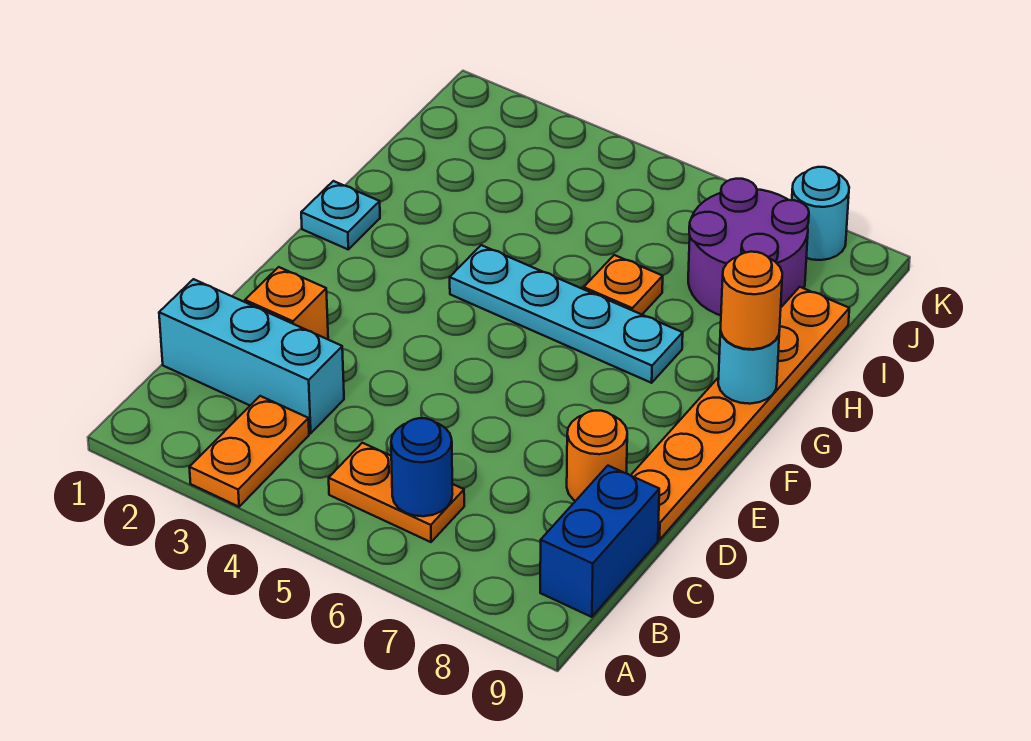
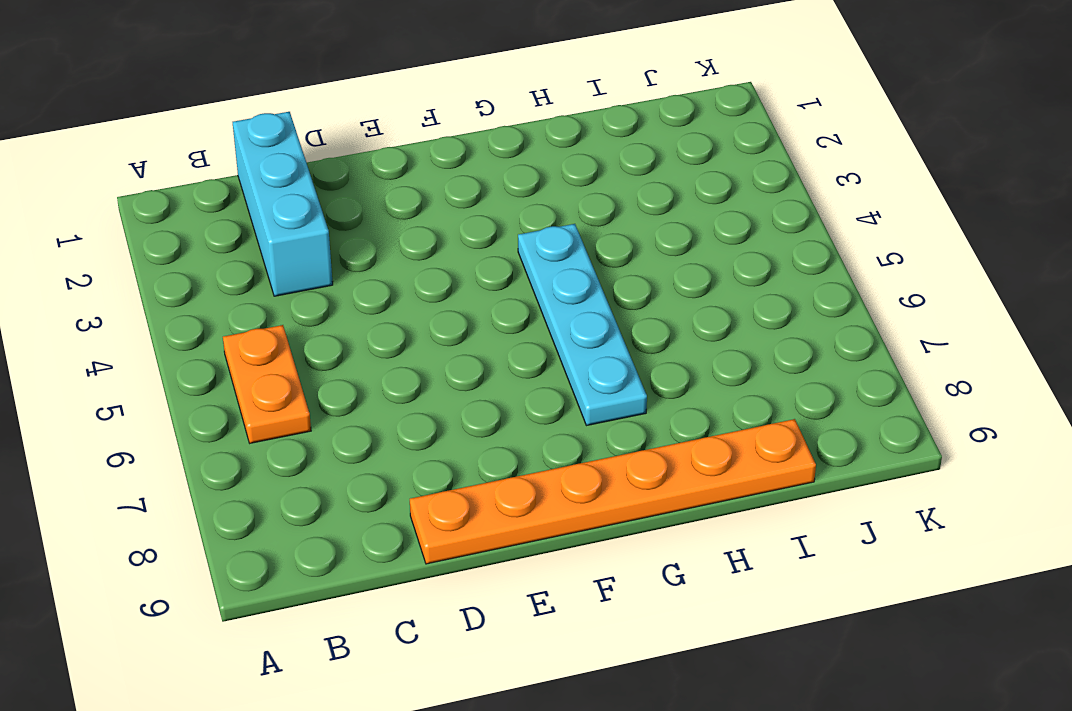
none -> orange plate A3:B3 level 1
none -> blue brick B9:C9 level 1
none -> orange brick D2 level 1

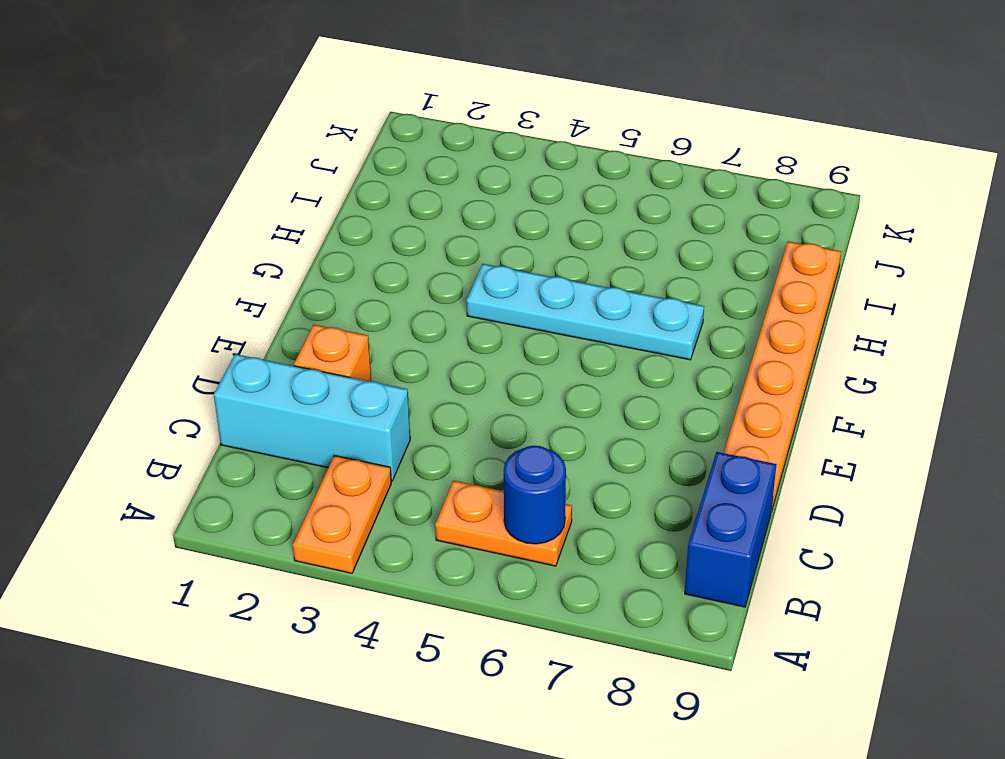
none -> orange round brick D8 level 1
none -> cyan plate G1 level 1
none -> orange plate H6 level 1

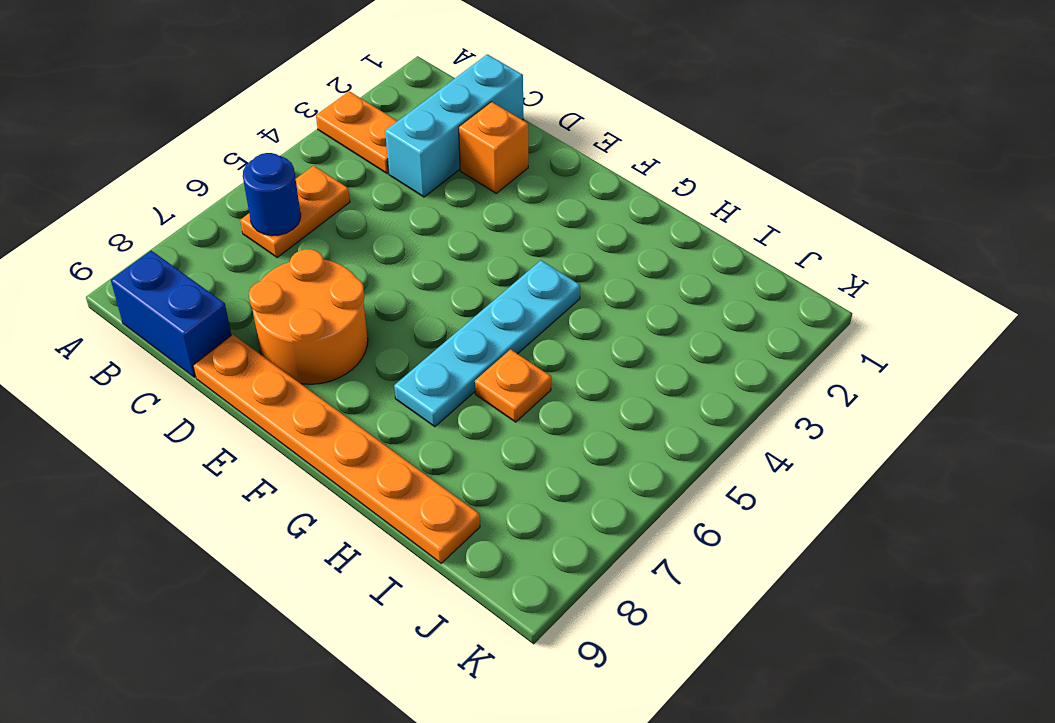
orange round brick D7:E8 level 1 -> orange round brick D8 level 1
none -> cyan plate G1 level 1
none -> purple round brick I7:J8 level 1
none -> cyan round brick K8 level 1

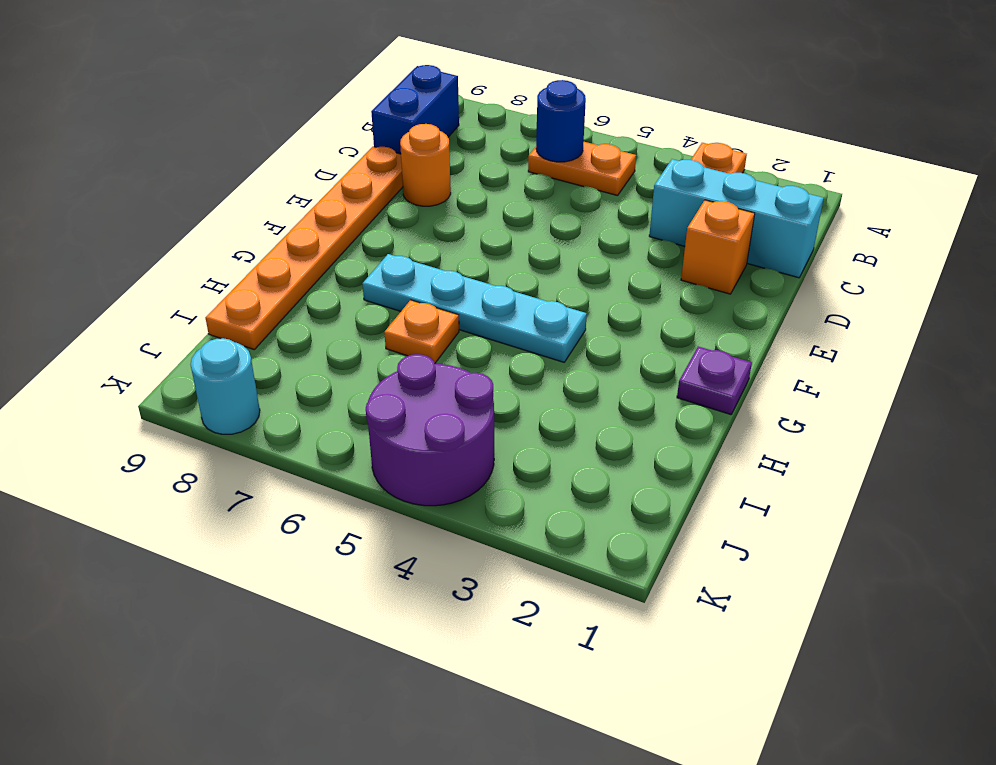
purple plate G1 level 1 -> cyan plate G1 level 1
purple round brick J4:K5 level 1 -> purple round brick I7:J8 level 1
none -> cyan round brick G9 level 2
none -> orange round brick G9 level 3

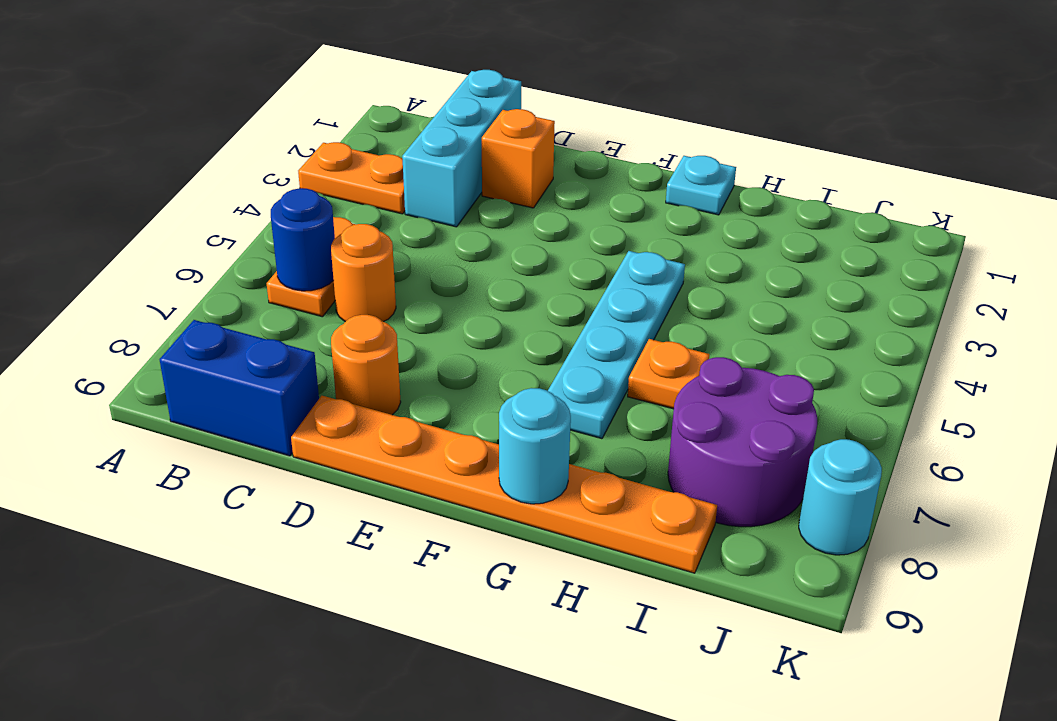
orange round brick C6 level 1 -> orange round brick G9 level 3

